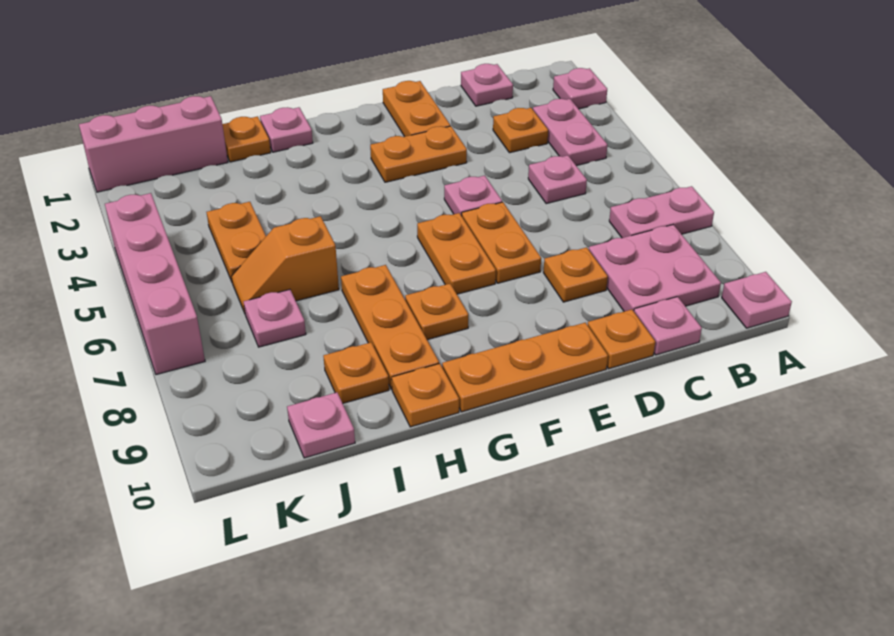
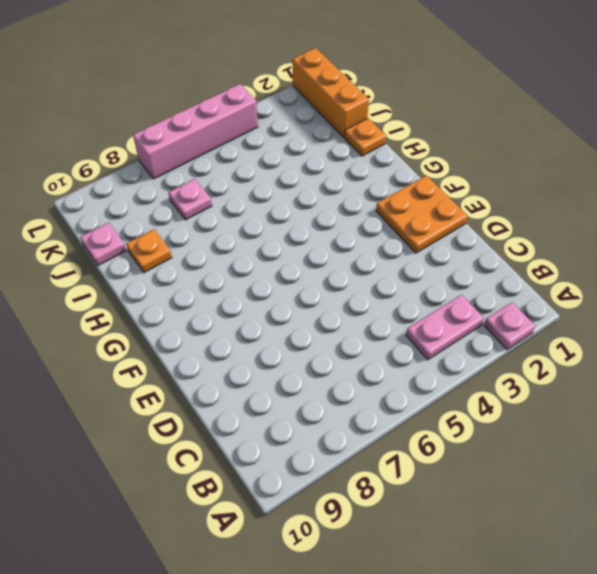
orange plate E1:F2 level 1 -> orange plate E1:E2 level 1
orange brick J1:L1 level 1 -> pink brick J1:L1 level 1
none -> pink plate A7:B7 level 1
none -> pink plate A10 level 1
none -> pink plate B8:C9 level 1

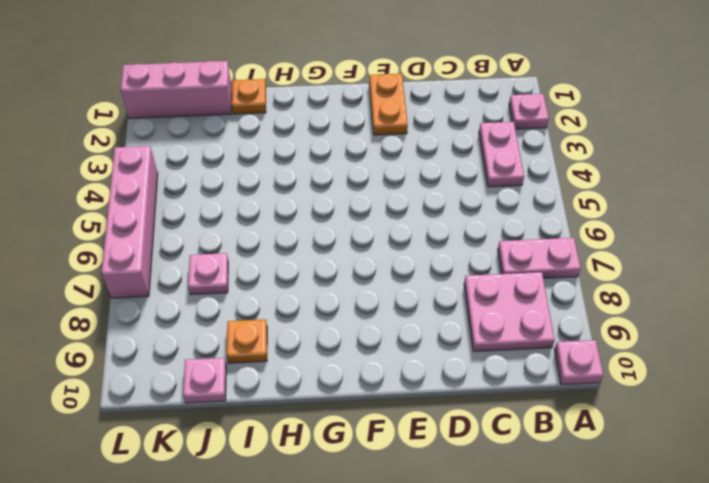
none -> pink plate C1 level 1
none -> orange plate C3 level 1
none -> pink plate C5 level 1

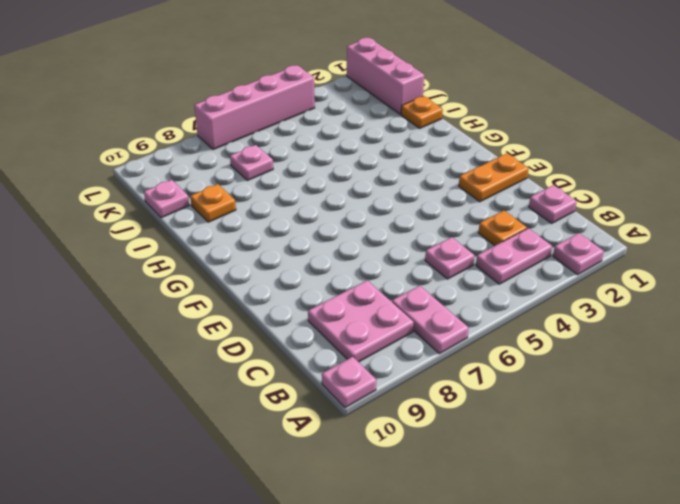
none -> pink plate C10 level 1
none -> orange plate D8 level 1
none -> orange plate D10 level 1

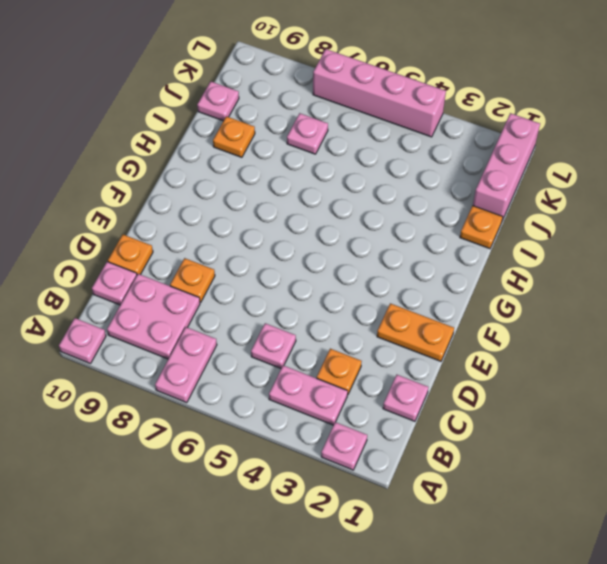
none -> orange plate E3:F3 level 1
none -> pink plate E5 level 1
none -> orange plate E6:E7 level 1

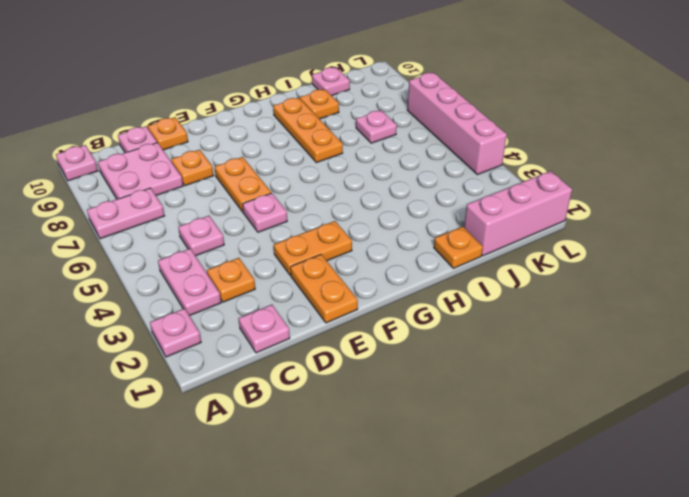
none -> orange plate E10:G10 level 1
none -> orange plate F6:F7 level 1
none -> orange plate G8 level 1

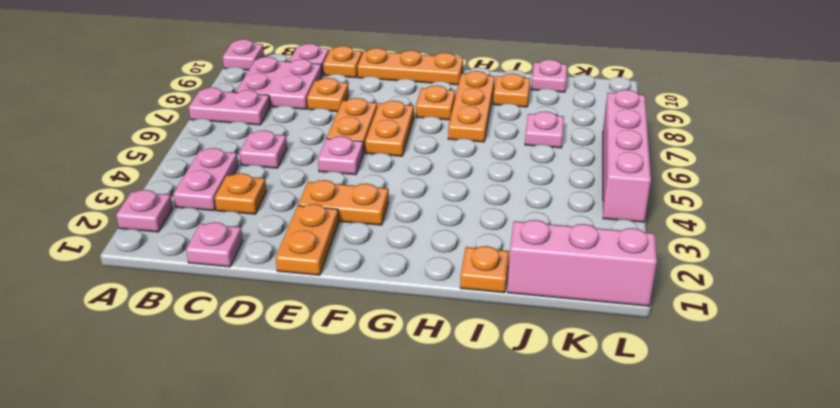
none -> pink plate H1 level 1
none -> orange plate H10 level 1
none -> orange slope I6:J6 level 1 top I

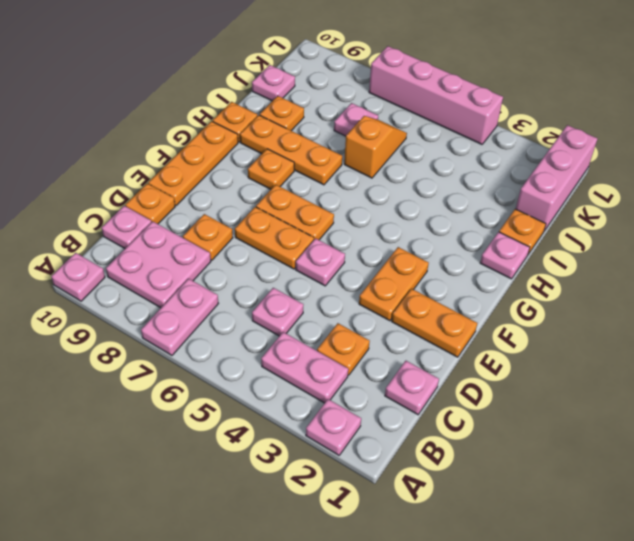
none -> orange plate J4:J5 level 1

